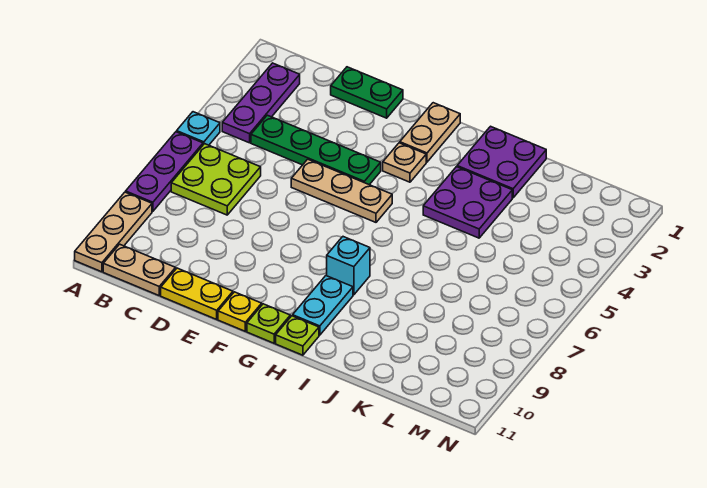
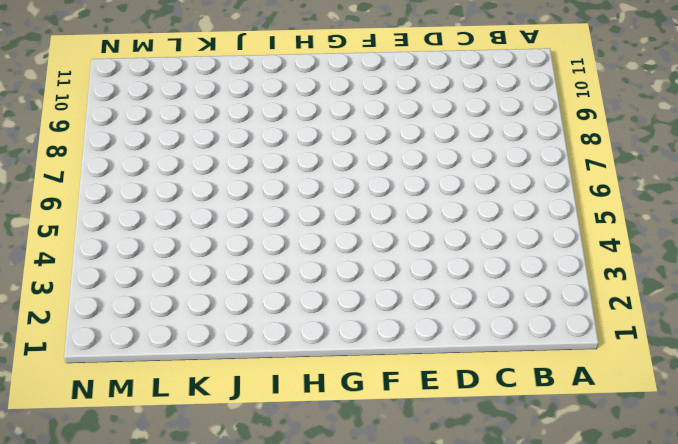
none -> cyan plate A5 level 1
none -> purple plate A6:A8 level 1
none -> tan plate A9:A11 level 1

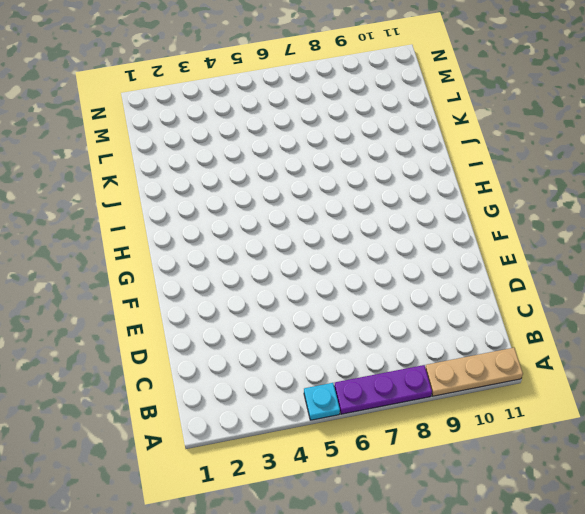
none -> purple plate B2:B4 level 1
none -> lime plate B6:C7 level 1
none -> tan plate B11:C11 level 1

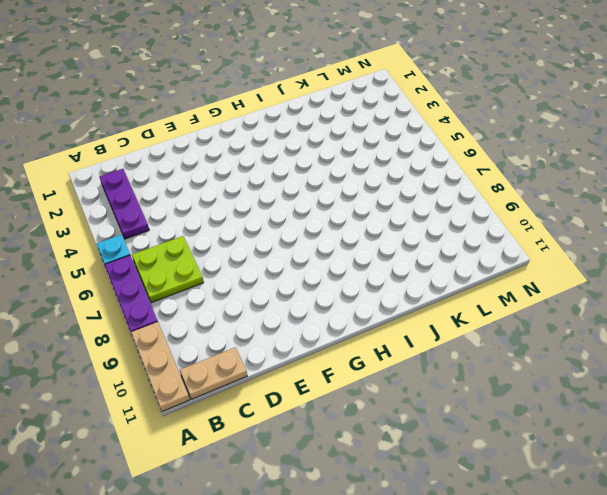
none -> green plate C4:F4 level 1
none -> green plate D1:E1 level 1
none -> yellow plate D11:E11 level 1

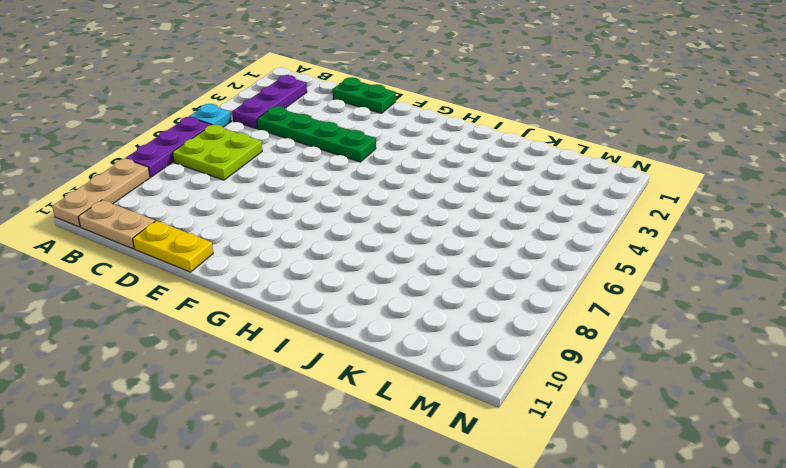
none -> tan plate E5:G5 level 1
none -> yellow plate F11 level 1
none -> tan plate G1:G2 level 1

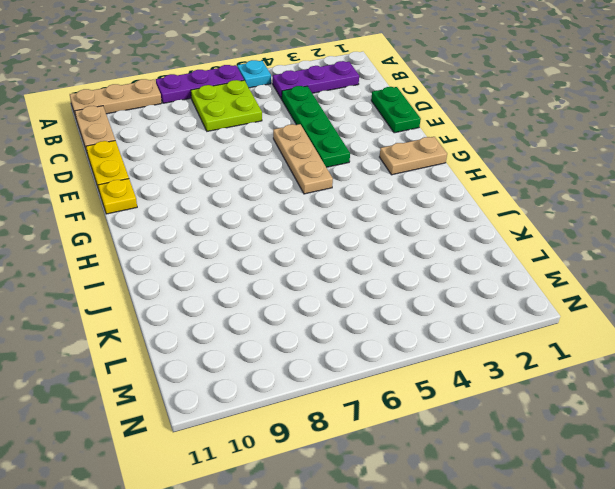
none -> tan plate G3 level 1
none -> lime plate G11 level 1
none -> cyan brick H8 level 1

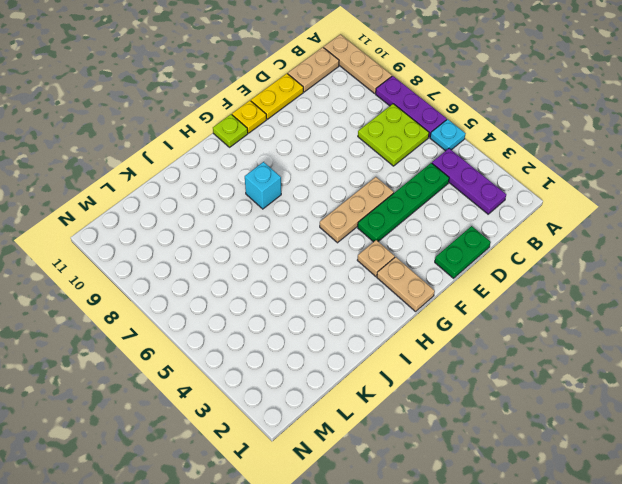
none -> cyan plate H9:H10 level 1
none -> lime plate H11 level 1
none -> purple plate I1:J2 level 1

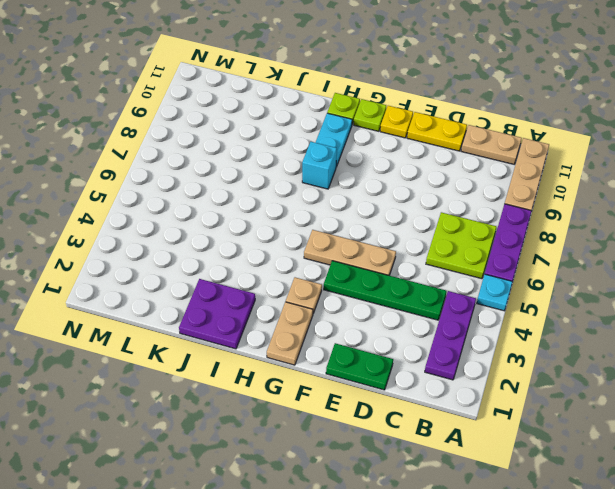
none -> purple plate I3:J4 level 1

